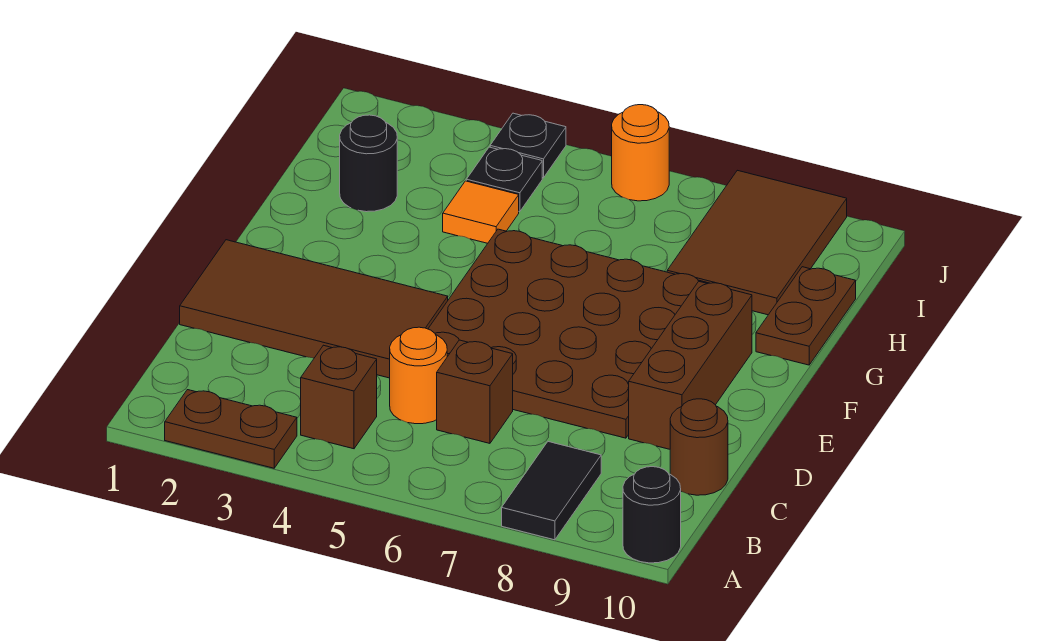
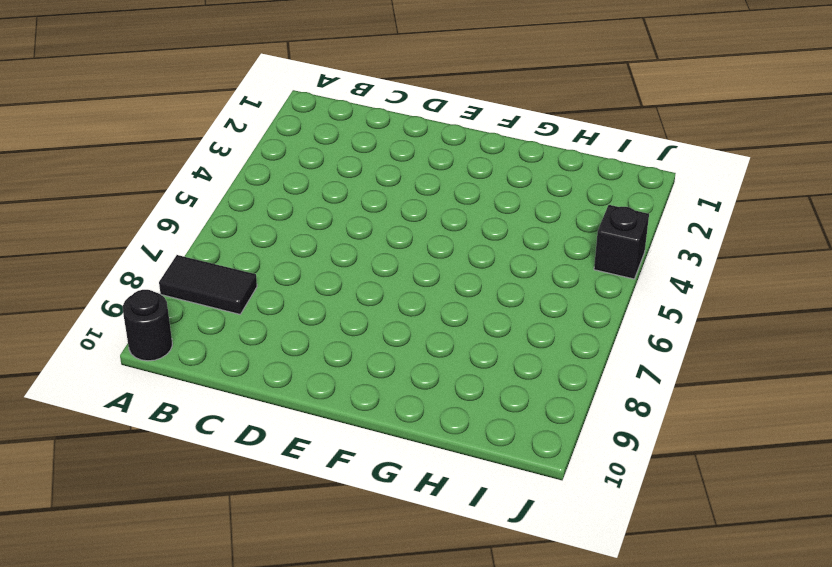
black brick J4 level 1 -> black plate J4 level 1
none -> brown plate A2:A3 level 1
none -> brown brick B4 level 1
none -> orange round brick C5 level 1

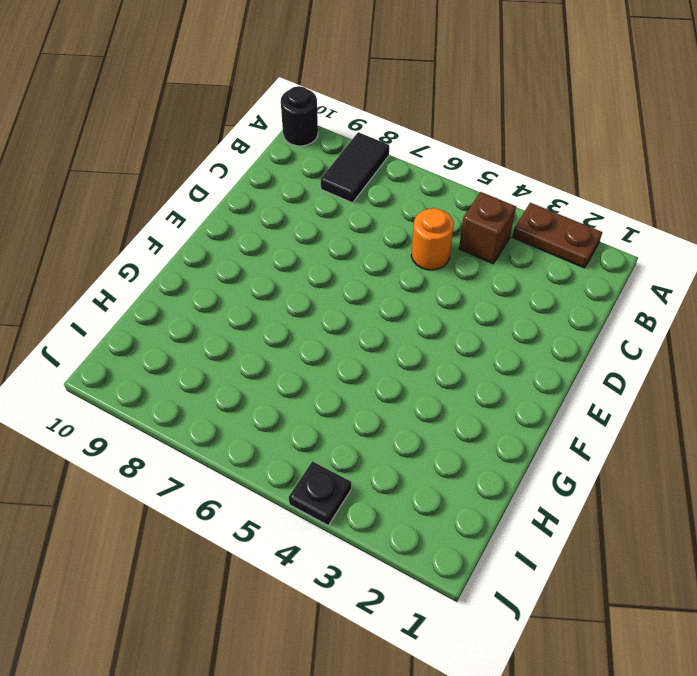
none -> brown brick C6 level 1
none -> brown round brick C10 level 1
none -> brown tile D1:E4 level 1

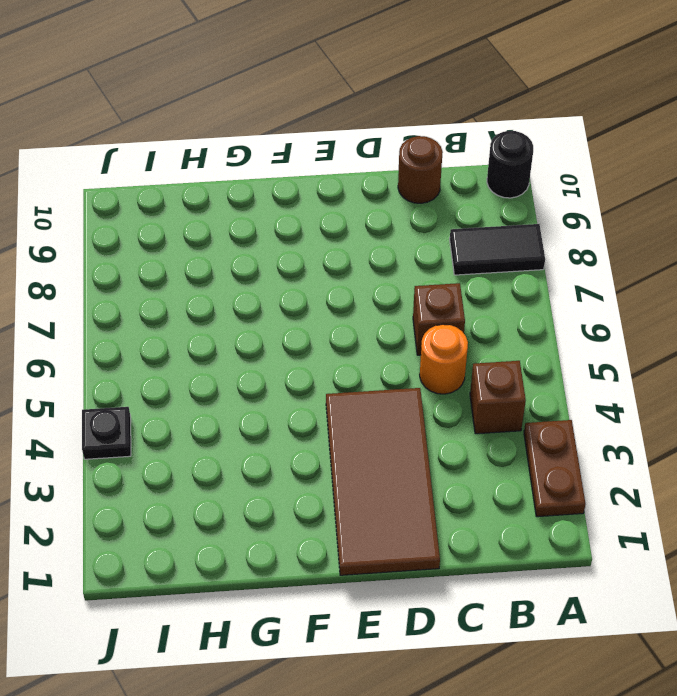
none -> brown plate D5:G8 level 1
none -> brown brick D9:F9 level 1
none -> brown plate G10:H10 level 1

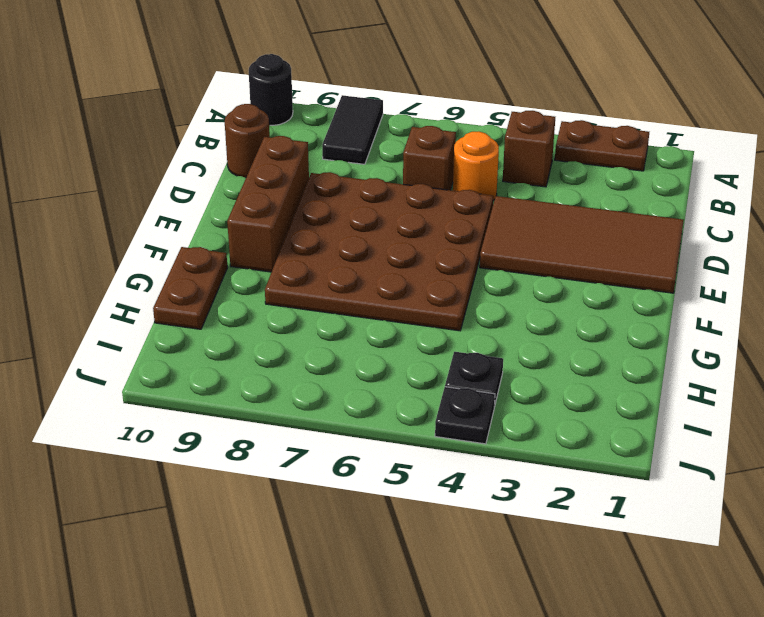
none -> black round brick H2 level 1
none -> orange tile H4 level 1
none -> brown tile H8:J9 level 1

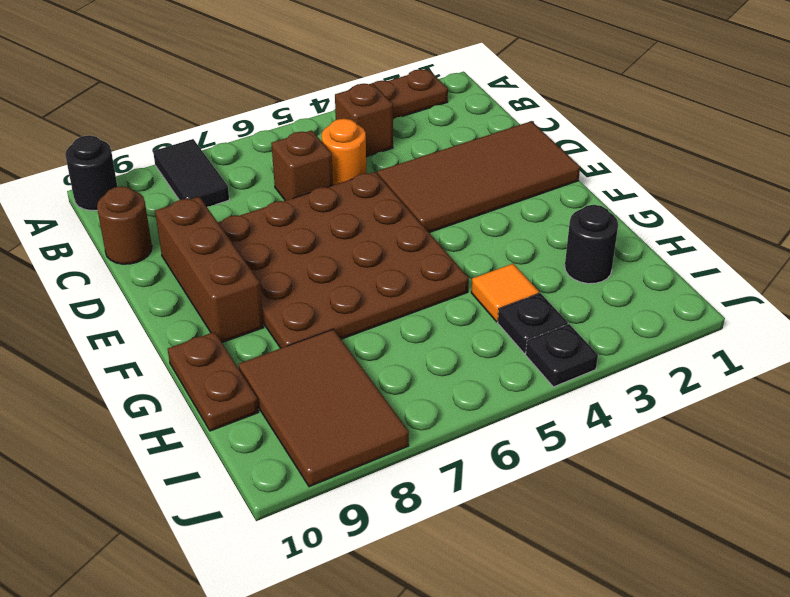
none -> orange round brick J6 level 1

